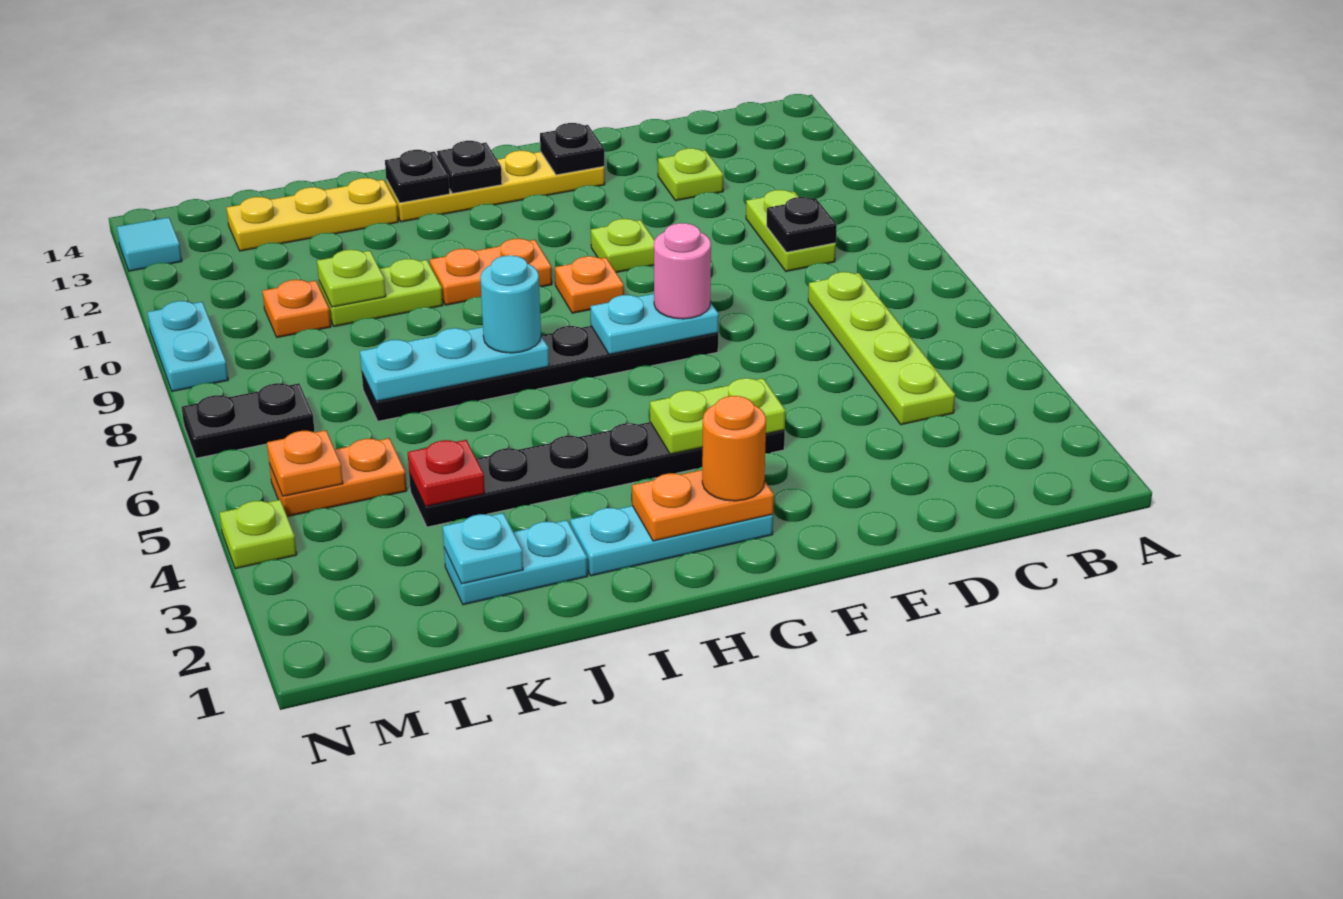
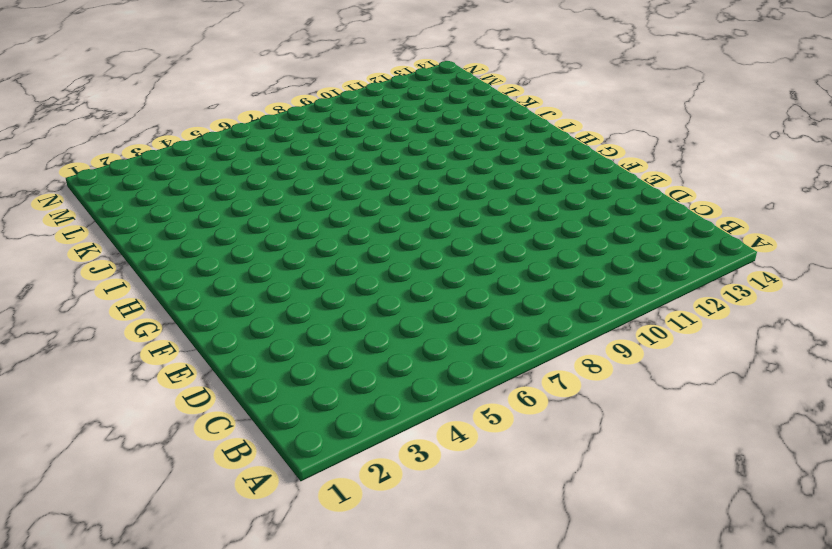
none -> lime plate C4:C7 level 1
none -> lime plate C9:C10 level 1
none -> lime plate D12 level 1
none -> black plate F4:K4 level 1

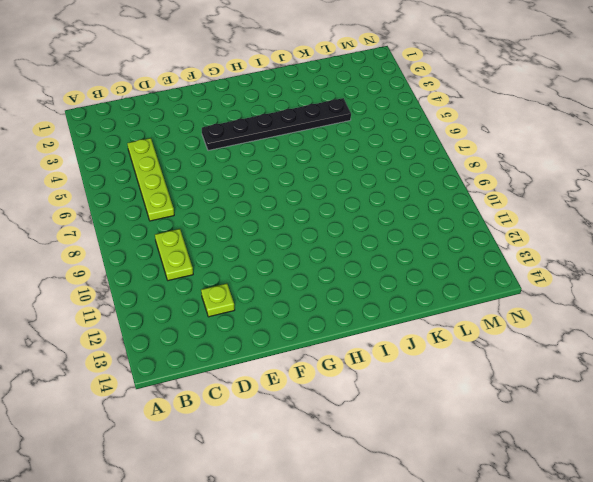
none -> black plate F7:K7 level 1
none -> lime plate F10 level 1
none -> yellow plate F13:I13 level 1
none -> cyan plate G2:I2 level 1

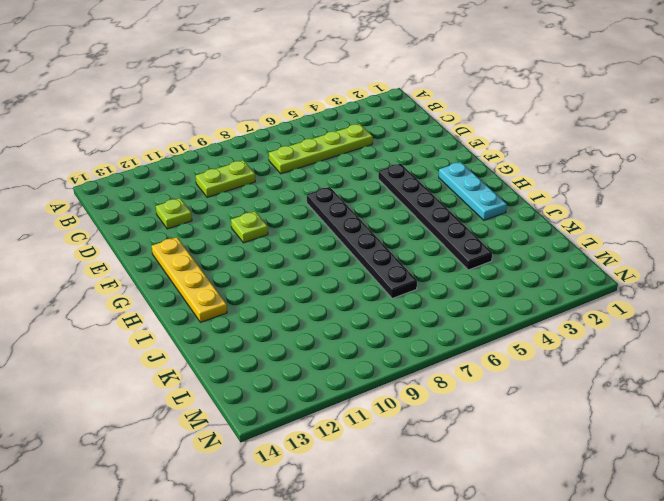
none -> orange plate G9 level 1
none -> orange plate H10:I10 level 1
none -> cyan plate J2:K2 level 1
none -> lime plate J10:K10 level 1

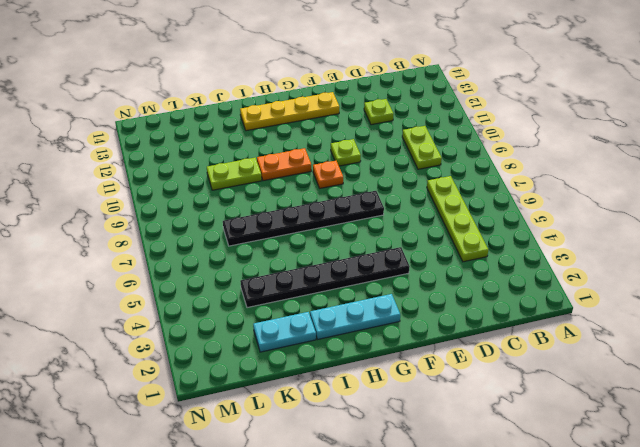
none -> yellow plate J13:L13 level 1
none -> orange plate L5:M5 level 1
none -> orange plate L10 level 1
none -> black plate M7:N7 level 1

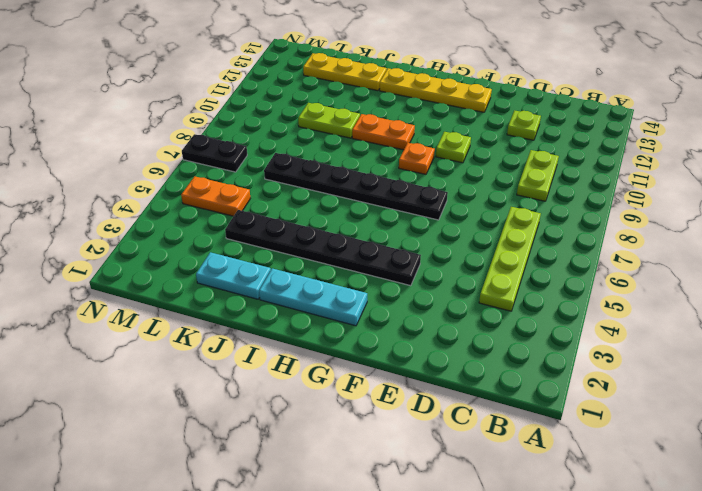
none -> orange plate L10 level 1
none -> lime plate N4 level 1
none -> cyan plate N9:N10 level 1
none -> cyan tile N13 level 1

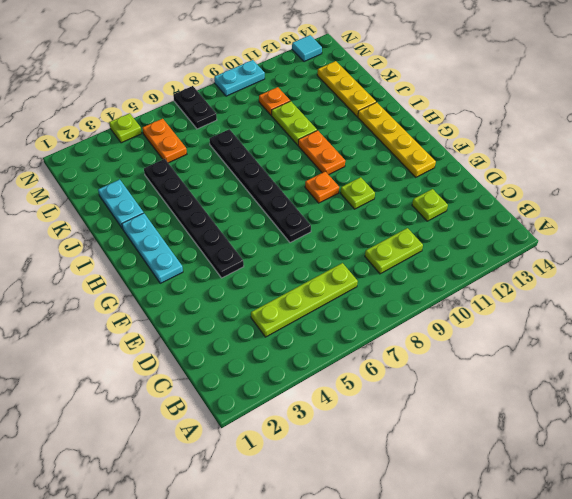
none -> black plate C9 level 2
none -> lime plate F4:G4 level 2
none -> cyan plate F7:G7 level 2
none -> black plate F13 level 2

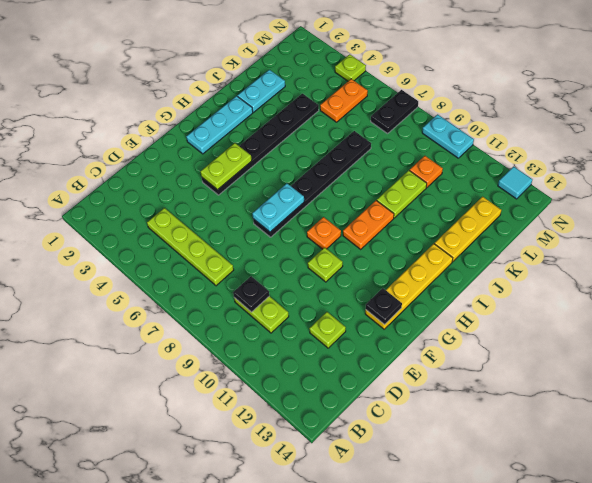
none -> orange plate G2:H2 level 2
none -> black plate H13 level 2
none -> cyan plate I7:K7 level 2
none -> black plate I13 level 2

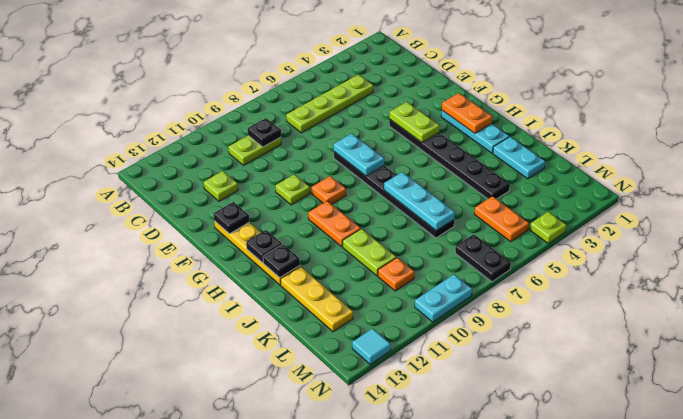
none -> cyan plate K2 level 2
none -> red plate K4 level 2
none -> lime plate K10 level 2
none -> orange plate M5 level 2

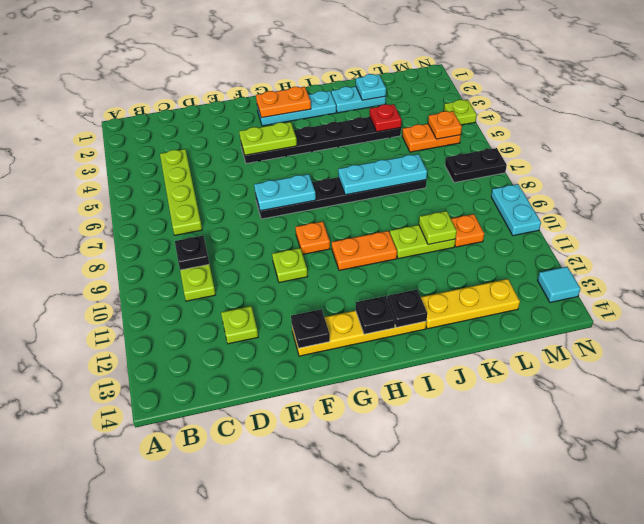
none -> pink round brick F7 level 3
none -> orange round brick G2 level 3
none -> cyan round brick I7 level 3

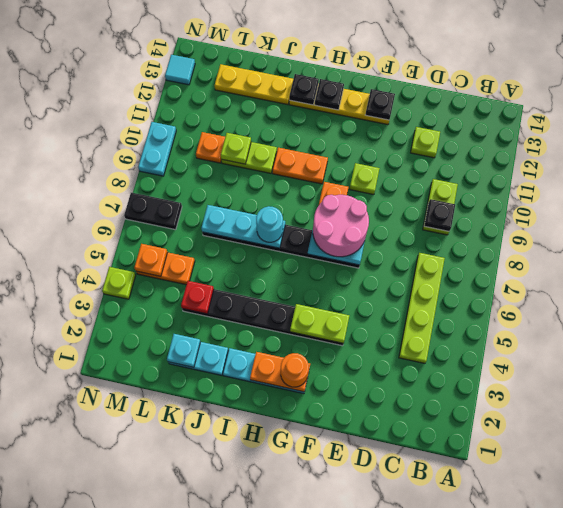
pink round brick F7:G8 level 3 -> pink round brick F7 level 3

